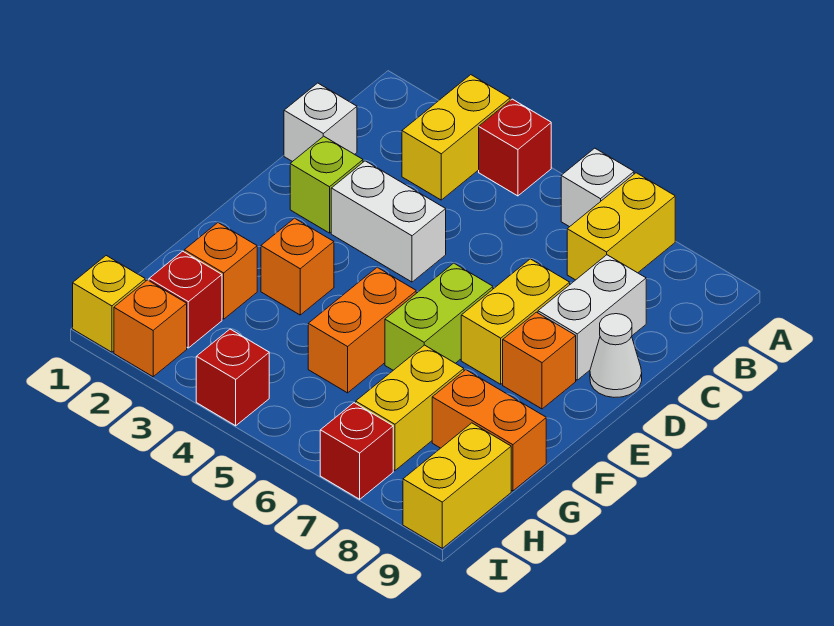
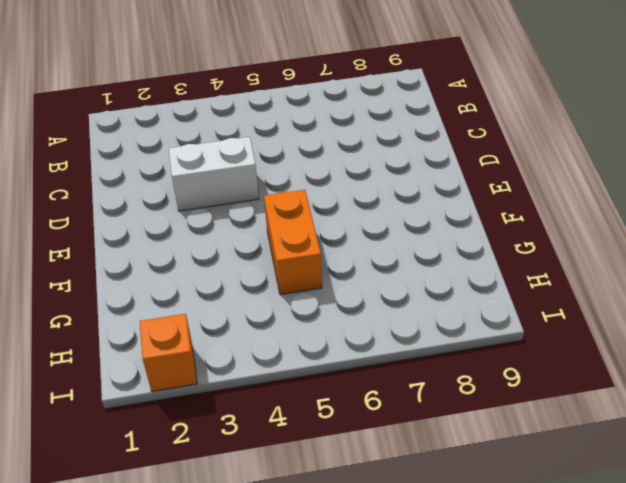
none -> yellow brick A3:B3 level 1
none -> red brick A4 level 1
none -> white brick A6 level 1

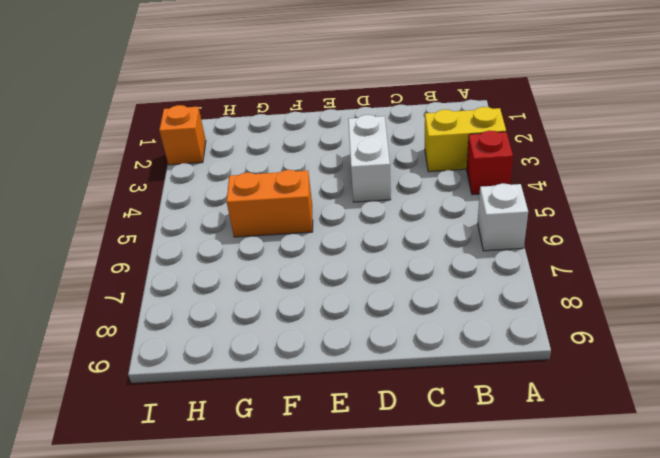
none -> yellow brick A7:B7 level 1
none -> white brick C1 level 1
none -> white brick C8:D8 level 1

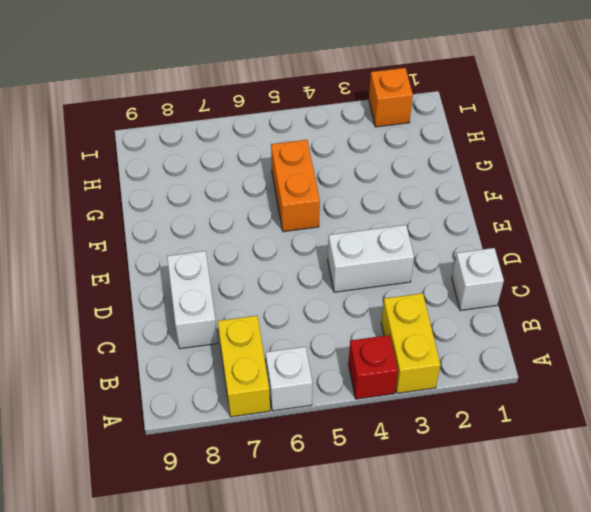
none -> lime brick D2 level 1
none -> yellow brick D7:E7 level 1
none -> white cone D9 level 1

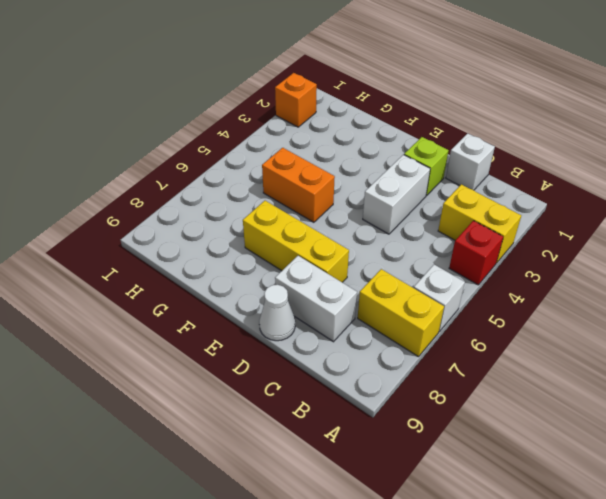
yellow brick D7:F7 level 1 -> yellow brick D7:E7 level 1
none -> lime brick E6:F6 level 1
none -> orange brick E8 level 1
none -> orange brick F3 level 1

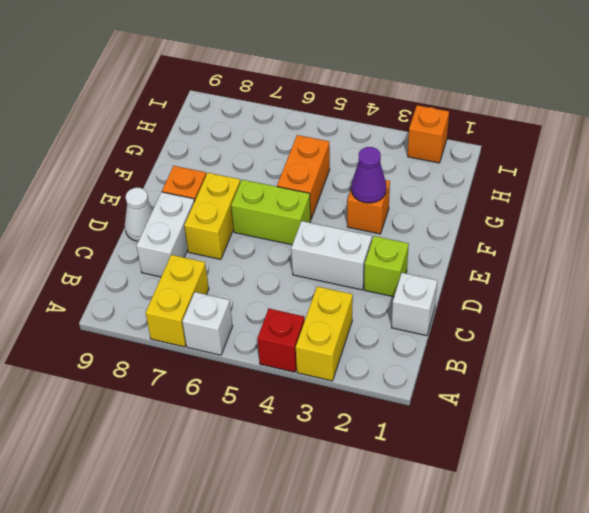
lime brick E5:E6 level 1 -> lime brick E6:F6 level 1
purple cone F3 level 2 -> none
none -> orange brick G2 level 1
none -> yellow brick G7:H7 level 1
none -> orange brick G8:G9 level 1

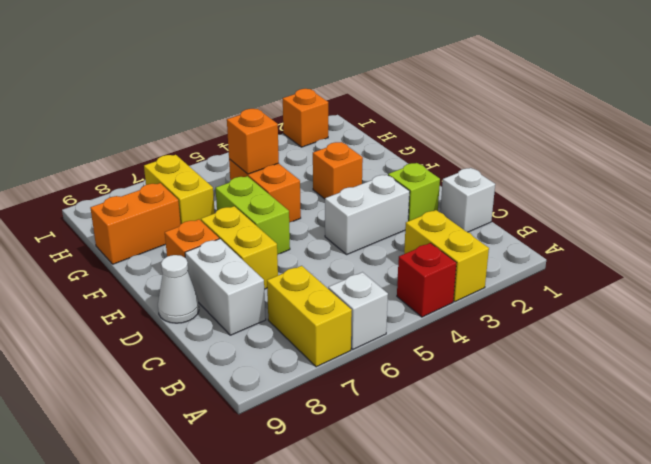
orange brick G5 level 2 -> orange brick G2 level 1
none -> red brick H2 level 1
none -> yellow brick H9:I9 level 1
none -> yellow brick I1 level 1

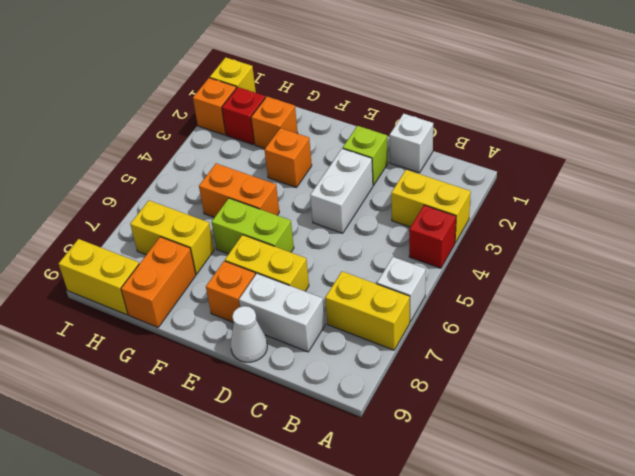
none -> red brick I4 level 1
none -> red brick I7 level 1

